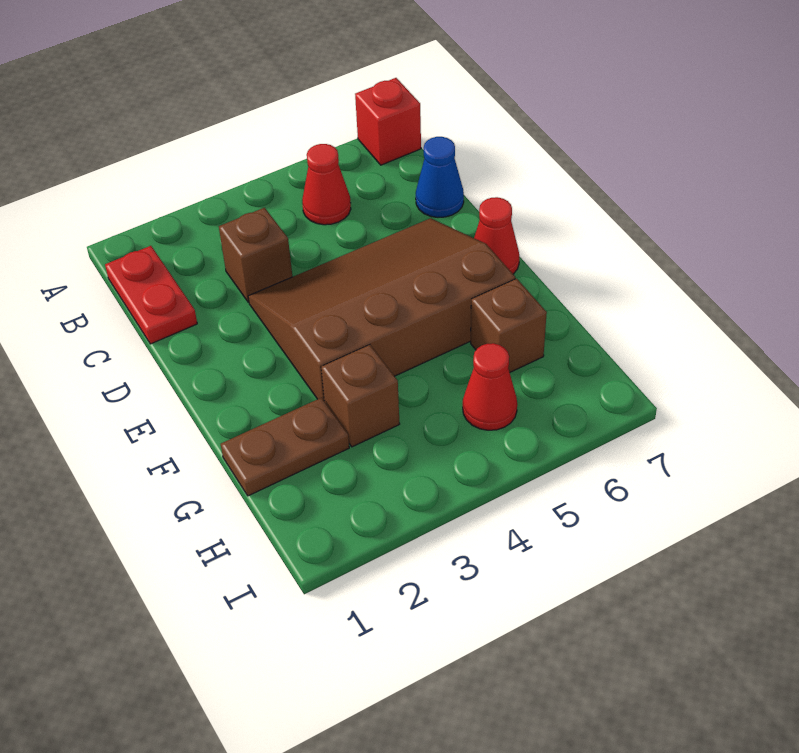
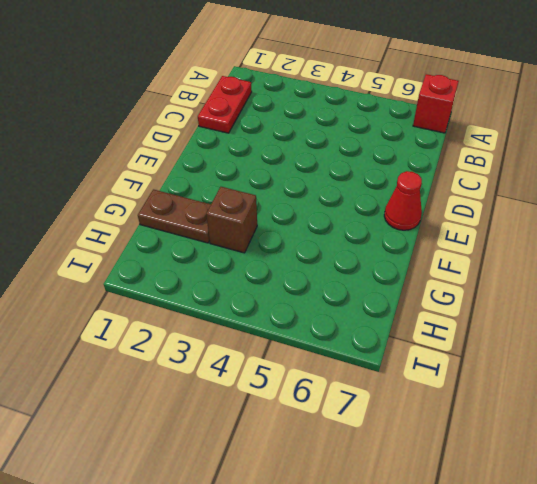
none -> red cone B5 level 1
none -> brown brick C3 level 1

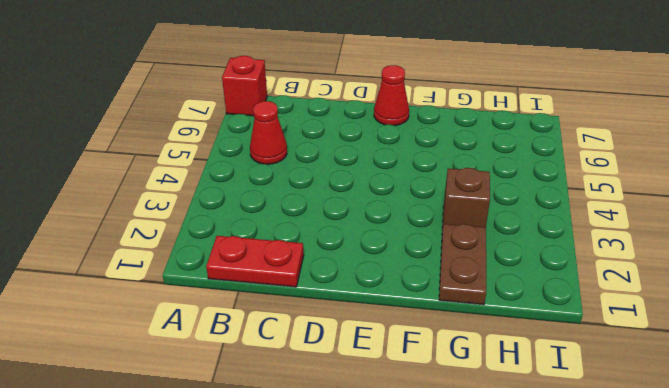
none -> brown brick C3 level 1
none -> blue cone C7 level 1

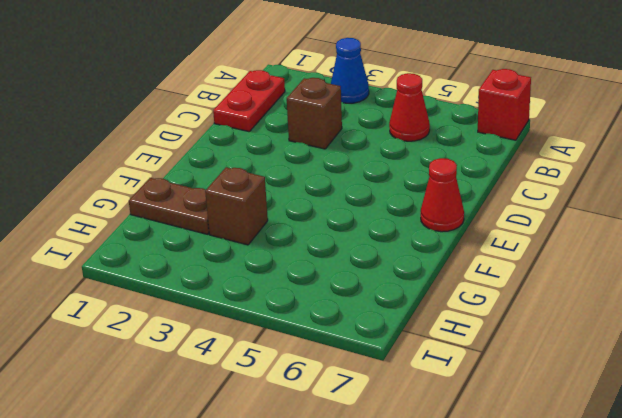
blue cone A3 level 1 -> blue cone C7 level 1
none -> brown slope D3:F6 level 1 top F
none -> brown brick G6 level 1

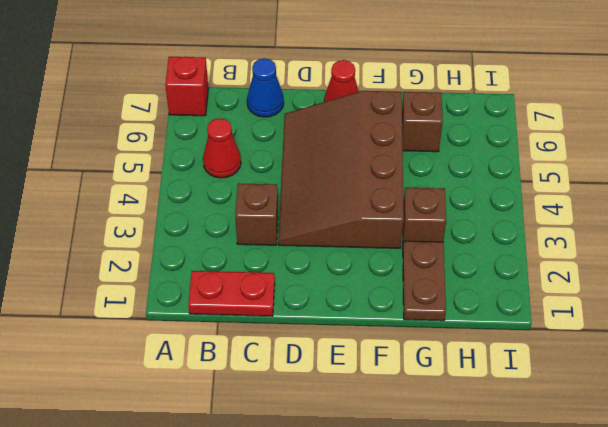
none -> red cone H5 level 1

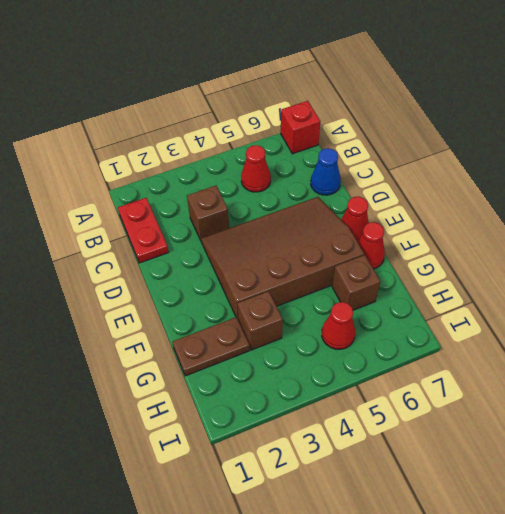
red cone F7 level 1 -> none

